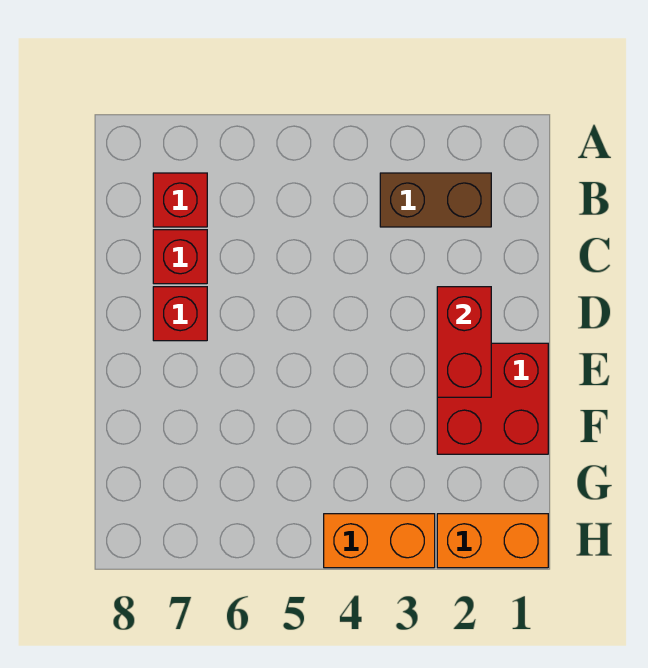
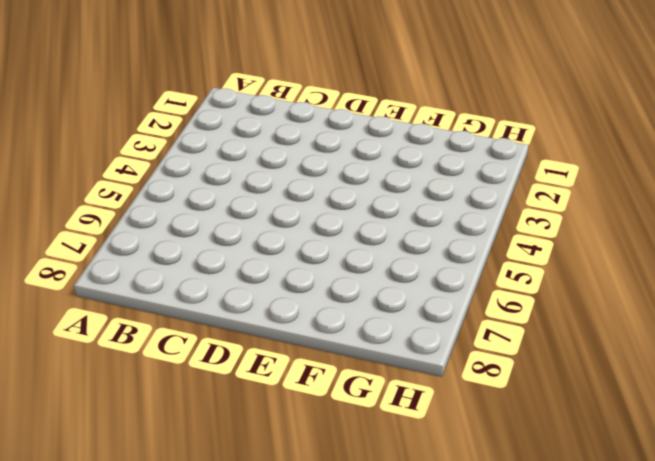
none -> brown brick B2:B3 level 1
none -> red brick B7 level 1

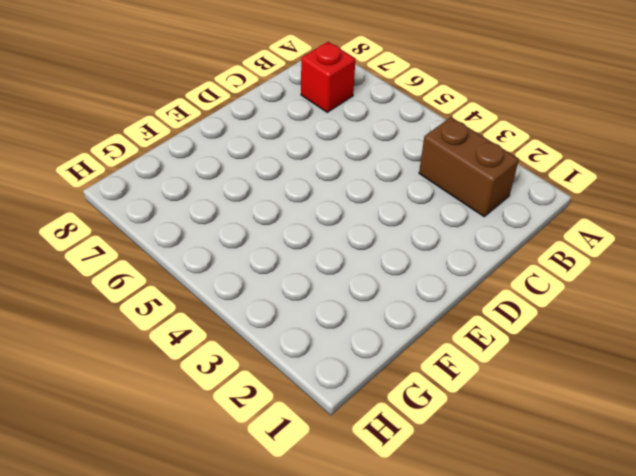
none -> red brick C7 level 1
none -> red brick D7 level 1

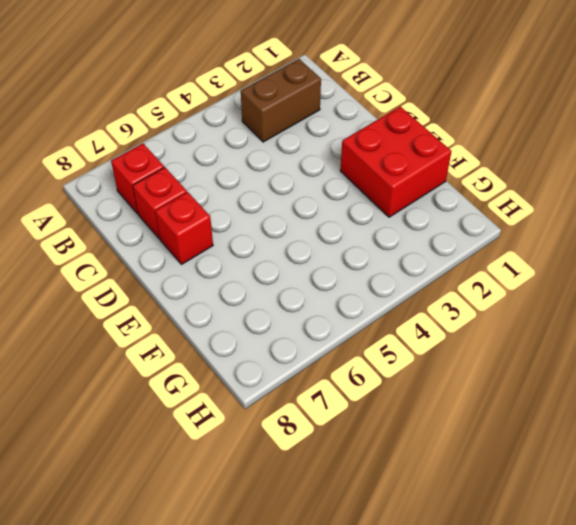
none -> orange brick H1:H2 level 1
none -> orange brick H3:H4 level 1

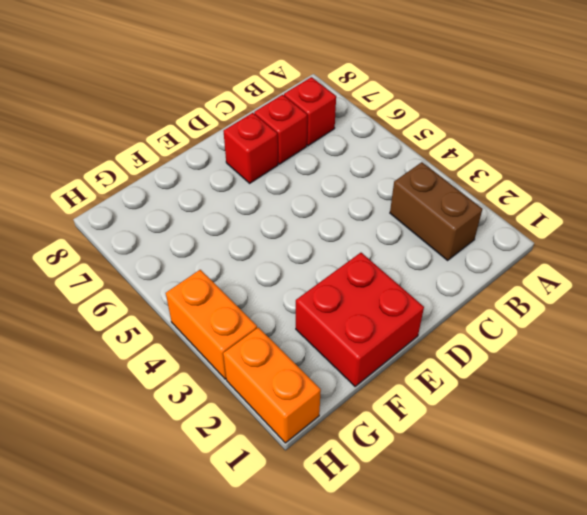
none -> red brick D2:E2 level 2

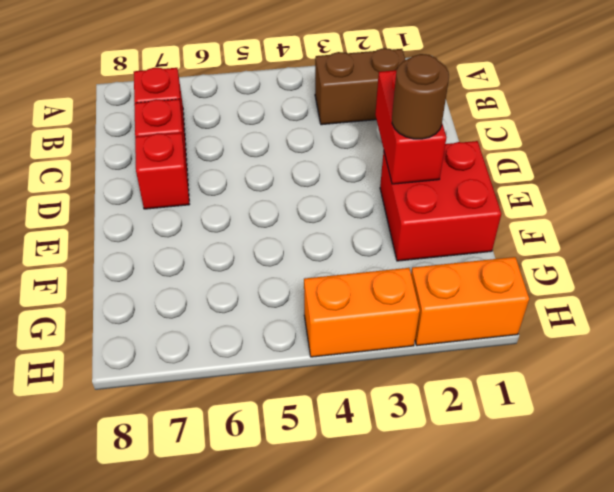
brown round brick E2 level 3 -> none

